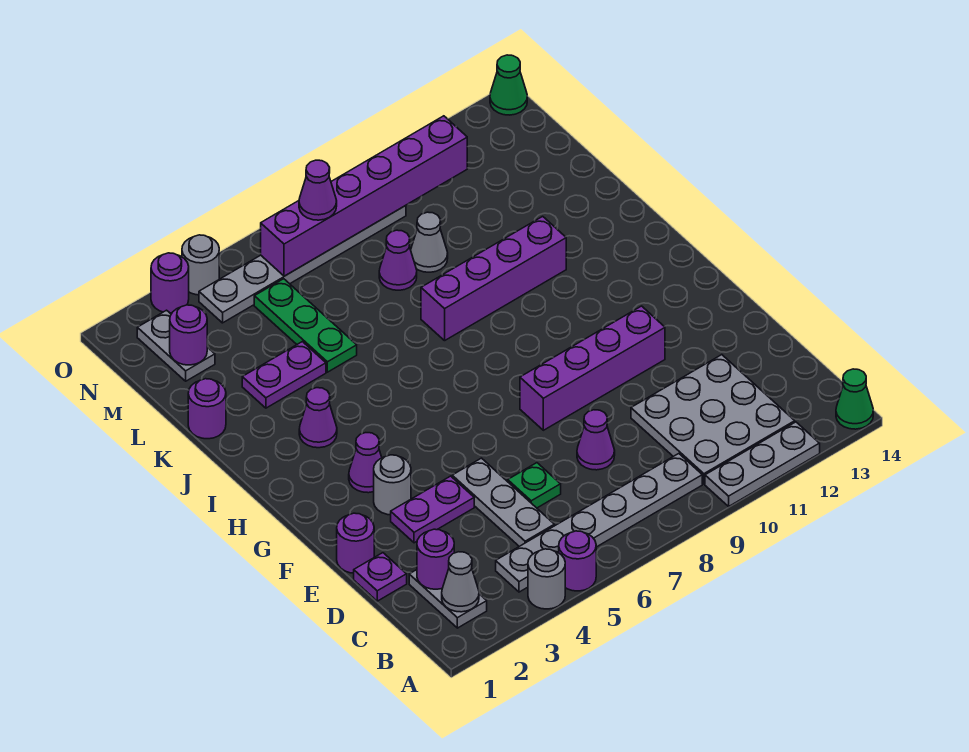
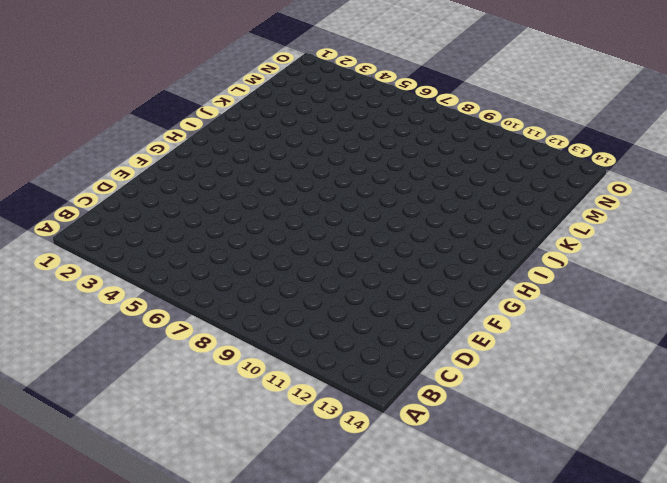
none -> grey round brick A4 level 1
none -> purple round brick A5 level 1
none -> grey plate A10:A12 level 1
none -> green cone A14 level 1

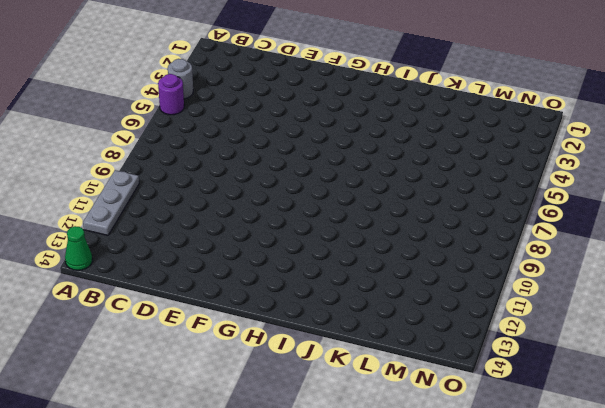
none -> grey plate B2:C2 level 1
none -> grey plate B4:B9 level 1
none -> grey plate B10:D12 level 1
none -> grey plate C5:E5 level 1

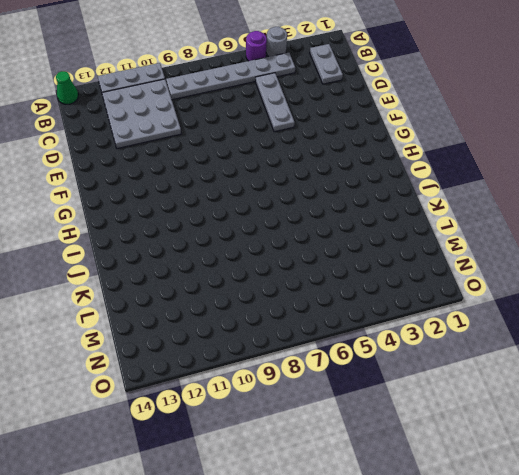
none -> purple plate D1 level 1
none -> green plate D6 level 1
none -> purple cone D8 level 1
none -> purple round brick E1 level 1

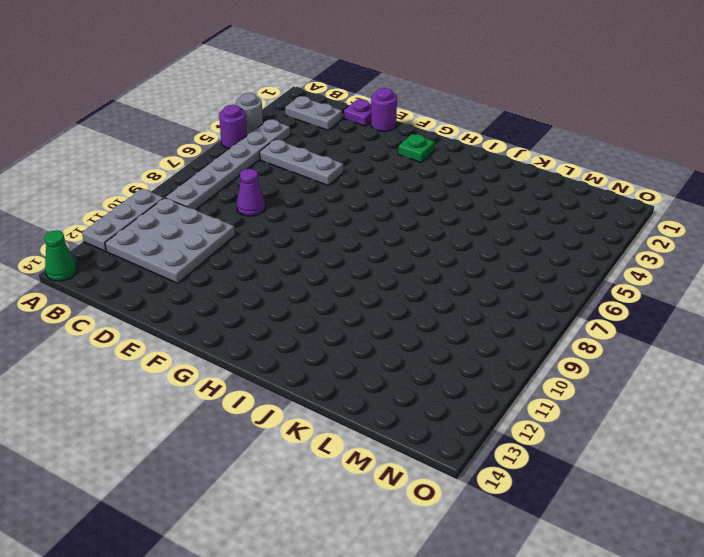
green plate G2 level 1 -> green plate D6 level 1
none -> purple plate E3:E4 level 1
none -> grey round brick F3 level 1
none -> purple brick F8:F11 level 1
none -> purple cone G3 level 1

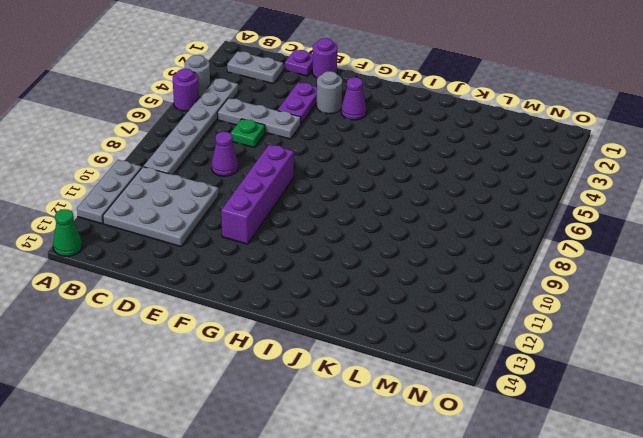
none -> purple cone I3 level 1
none -> purple brick J8:J11 level 1
none -> purple round brick K1 level 1
none -> purple plate K3:K4 level 1

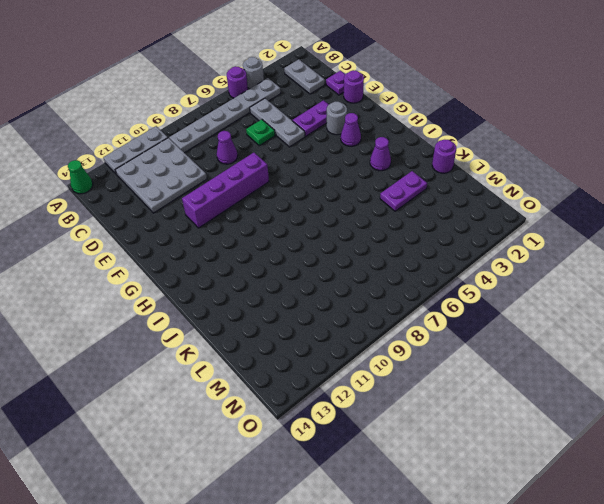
none -> purple brick J8:J11 level 1
none -> green plate K5:M5 level 1
none -> purple cone L8 level 1
none -> grey cone L9 level 1

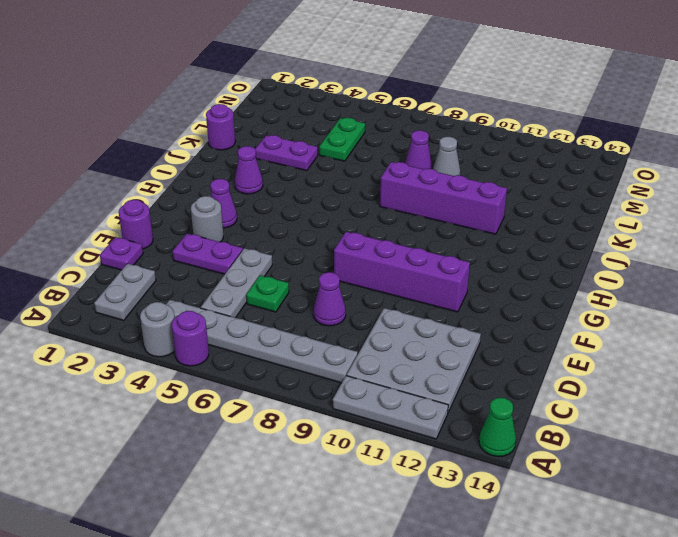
green plate L5:M5 level 1 -> green plate K5:M5 level 1
none -> grey plate M2:N2 level 1
none -> grey plate N4:N9 level 1
none -> purple round brick O3 level 1
none -> grey round brick O4 level 1

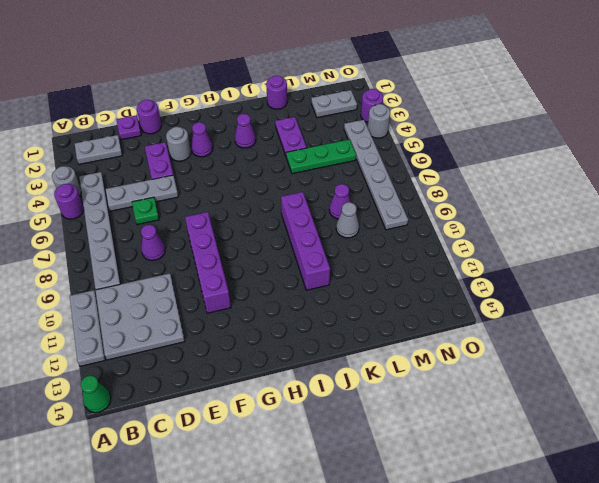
none -> green cone O14 level 1
none -> grey cone B2 level 2
none -> purple round brick C2 level 2
none -> purple round brick M2 level 2

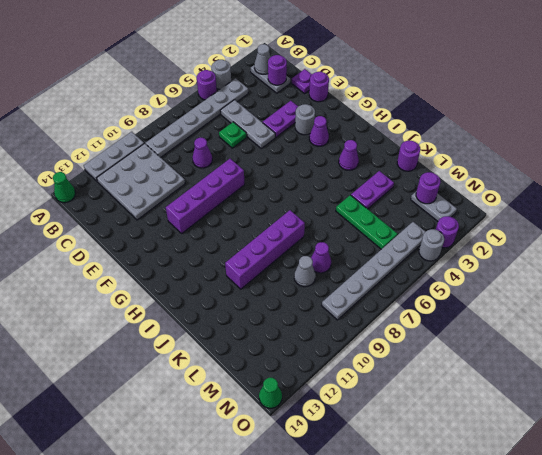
none -> purple brick N6:N11 level 2
none -> purple cone N7 level 3

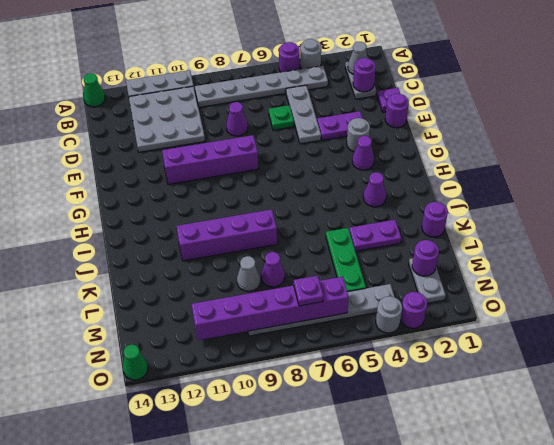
purple plate N7 level 3 -> purple cone N7 level 3

